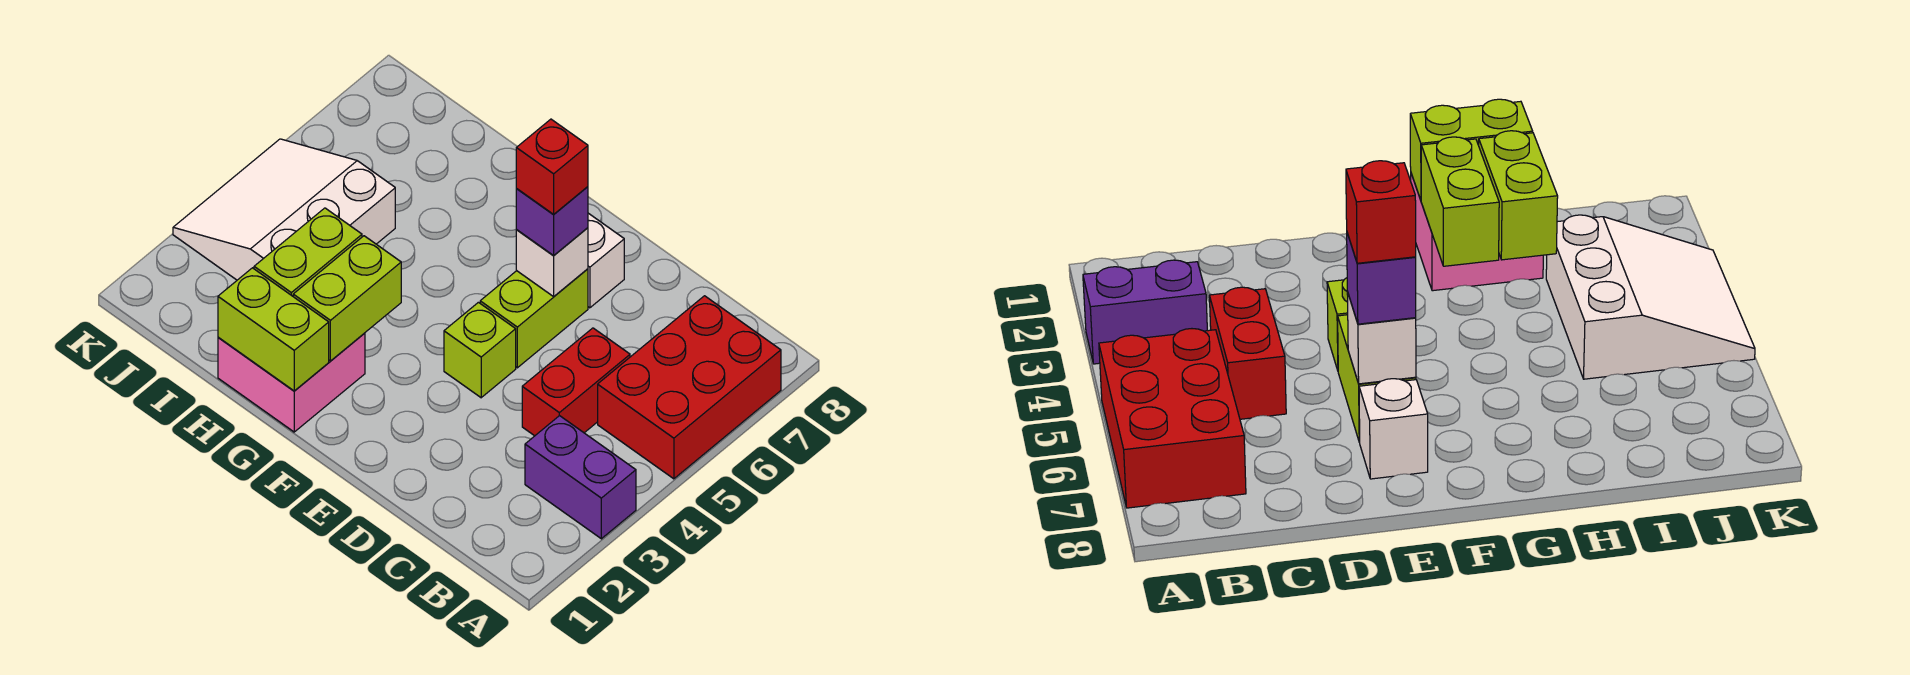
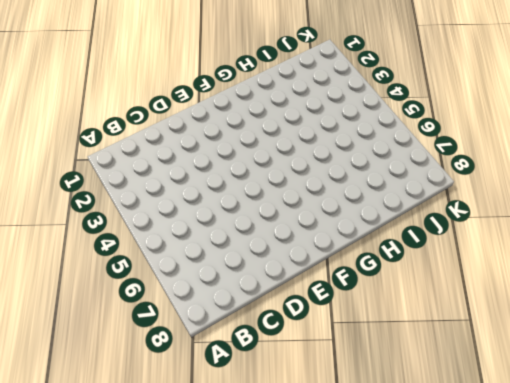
none -> purple brick A3:B3 level 1
none -> red brick A5:B7 level 1
none -> red brick C4:C5 level 1

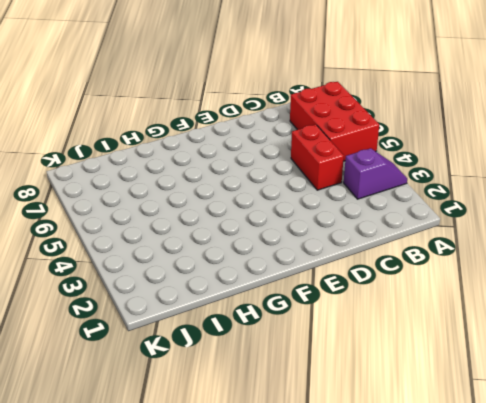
purple slope A3:B3 level 1 top B -> purple brick A3:B3 level 1
none -> lime brick E4 level 1
none -> lime brick E5:E6 level 1
none -> white brick E7 level 1

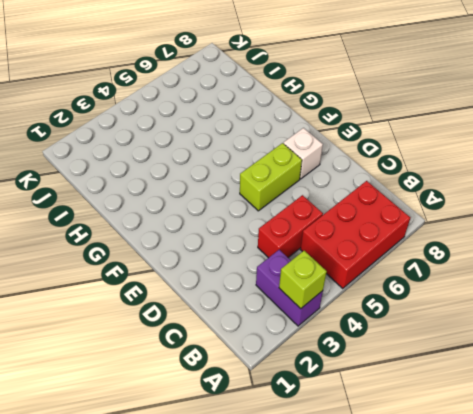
lime brick A3 level 2 -> lime brick E4 level 1
none -> pink brick G1:H2 level 1
none -> white slope I3:K5 level 1 top I
none -> white brick E6 level 2

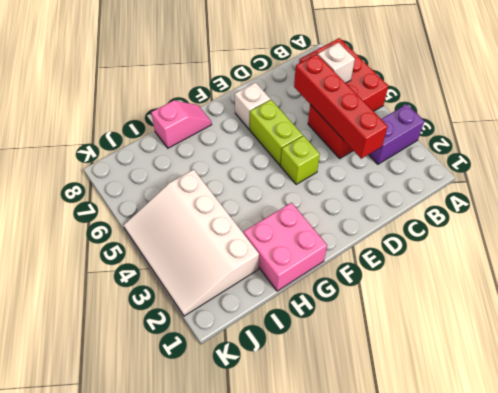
white brick B6 level 2 -> white brick E6 level 2
red brick C3:C6 level 2 -> none
pink slope G8:H8 level 1 top H -> none
white slope I2:K5 level 1 top I -> white slope I3:K5 level 1 top I
none -> lime brick G1:H1 level 2
none -> lime brick G2:G3 level 2
none -> lime brick H2:H3 level 2

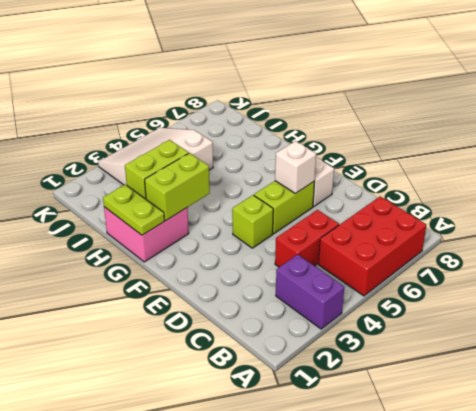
lime plate G1:H1 level 2 -> lime brick G1:H1 level 2
none -> purple brick E6 level 3
none -> red brick E6 level 4

